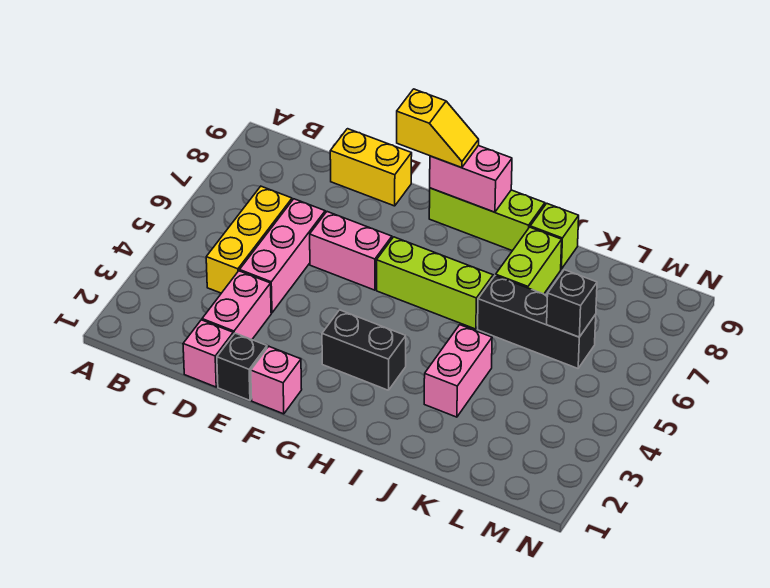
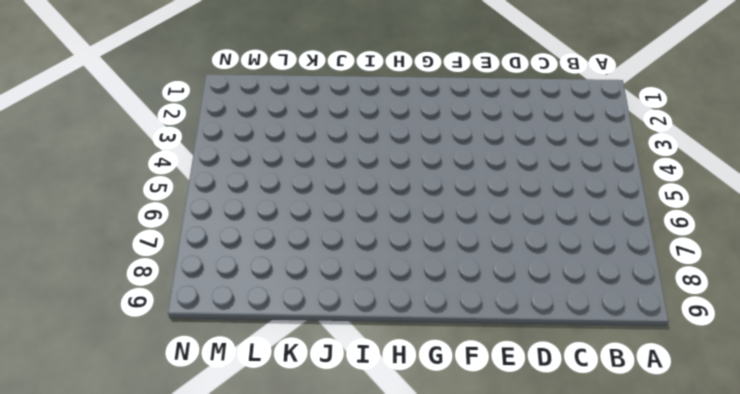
none -> yellow brick C4:C6 level 1
none -> pink brick D1 level 1
none -> pink brick D2:D3 level 1

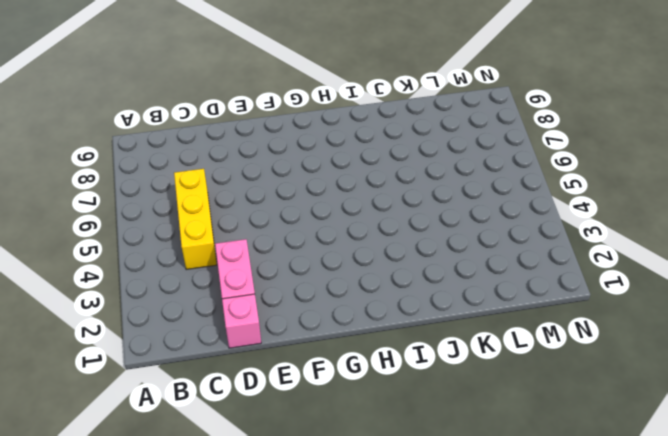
none -> pink brick D4:D6 level 1
none -> yellow brick D9:E9 level 1
none -> black brick E1 level 1

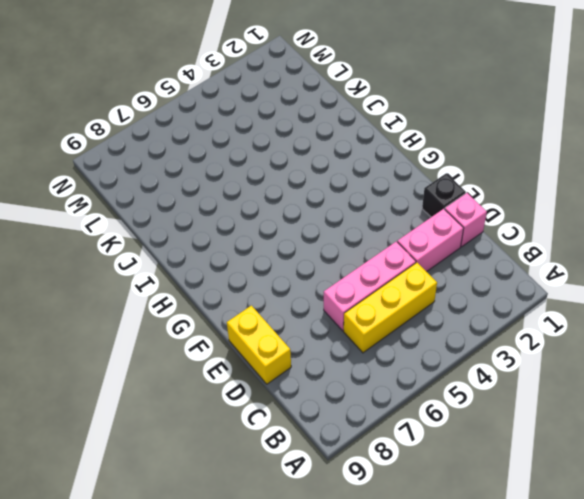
none -> pink brick E6:F6 level 1
none -> pink brick F1 level 1
none -> black brick G3:H3 level 1

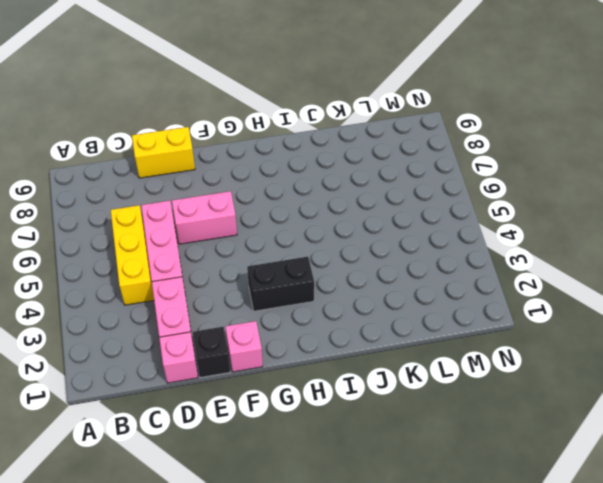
none -> lime brick G6:I6 level 1
none -> lime brick G9:I9 level 1
none -> pink brick J3:J4 level 1

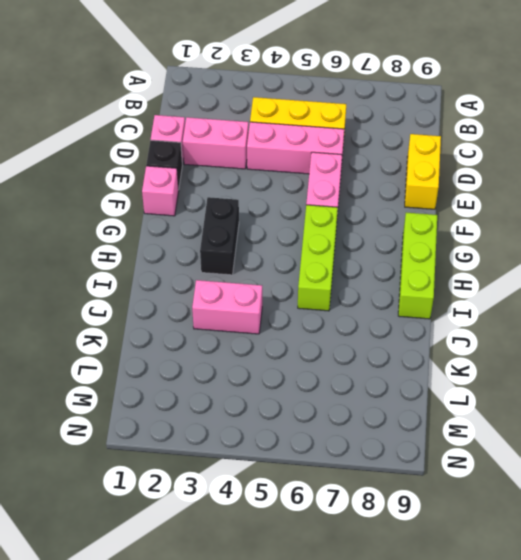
none -> black brick J6:L6 level 1
none -> lime brick J7:J8 level 1
none -> lime brick J9 level 1

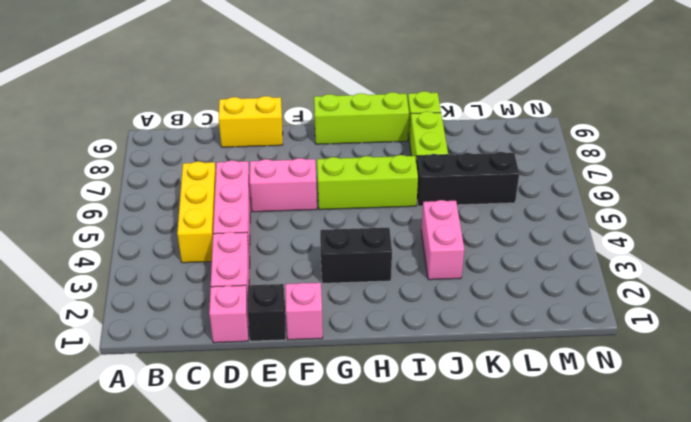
none -> pink brick G9:H9 level 2
none -> black brick L6 level 2
none -> yellow slope F9:G9 level 3 top F

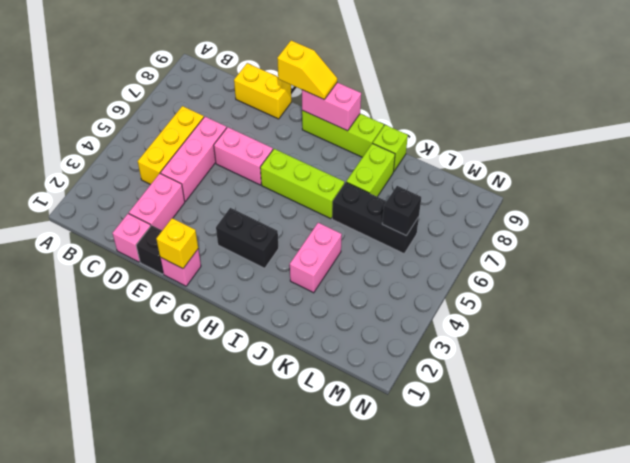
yellow brick F1 level 2 -> none

